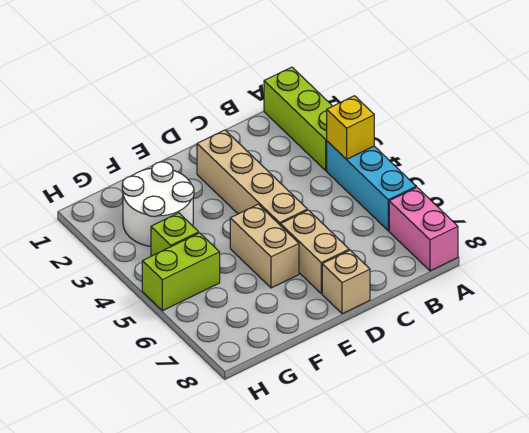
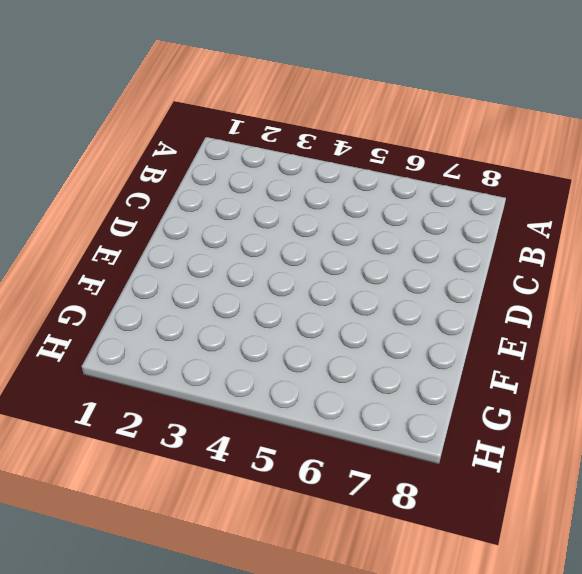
none -> lime brick A1:A3 level 1
none -> cyan brick A4:A6 level 1

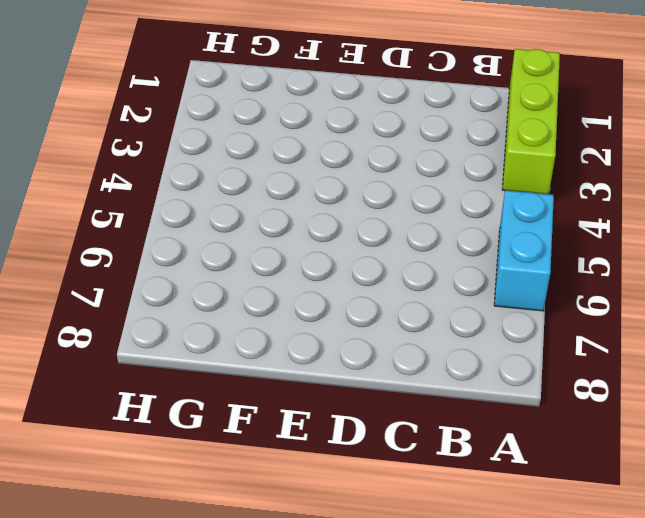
cyan brick A5:A6 level 1 -> cyan brick A4:A6 level 1
none -> pink brick A7:A8 level 1
none -> tan brick D2:D5 level 1

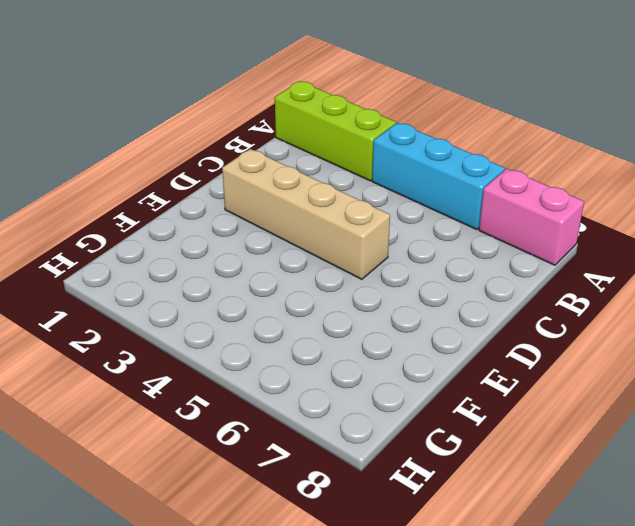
none -> tan brick D6:D7 level 1
none -> tan brick D8 level 1

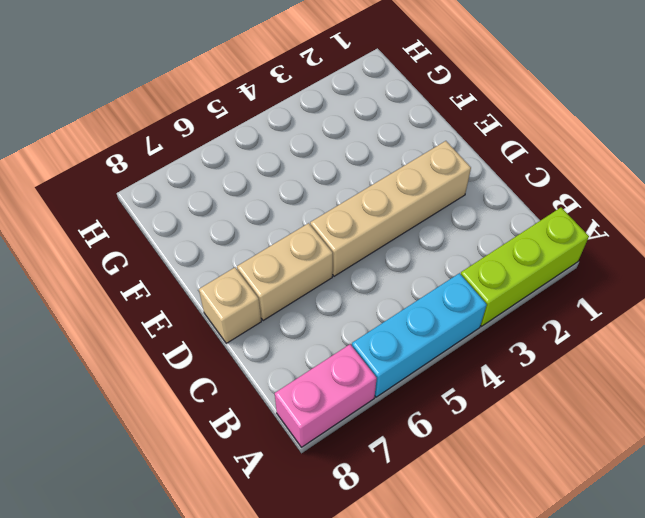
none -> tan brick E5:E6 level 1
none -> white round brick F2:G3 level 1

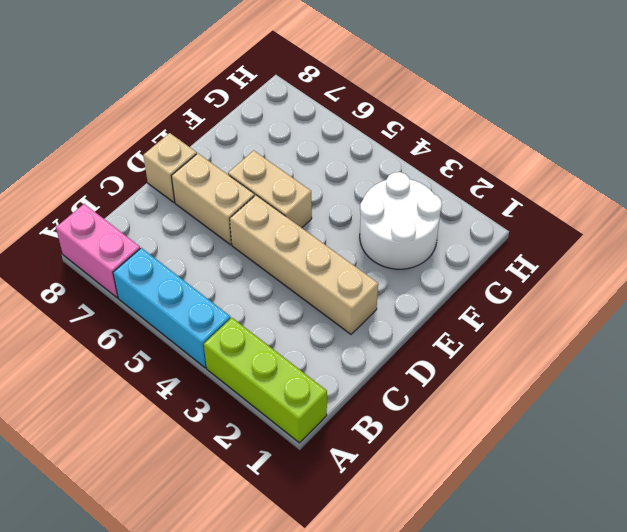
none -> lime brick G4 level 1
none -> lime brick G5:H5 level 1

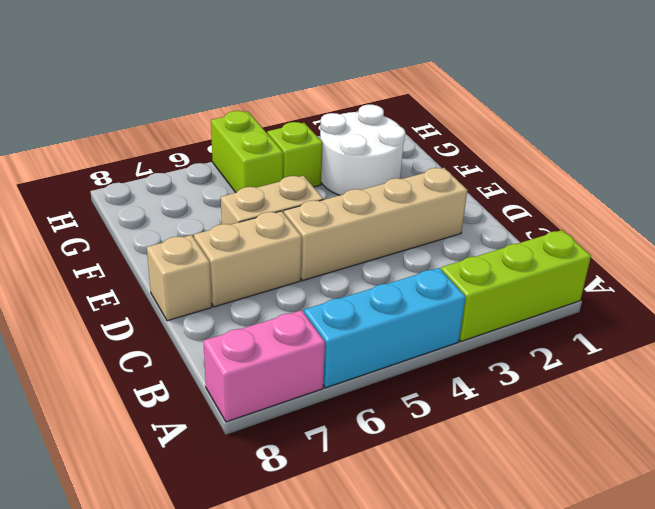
none -> yellow brick A4 level 2

